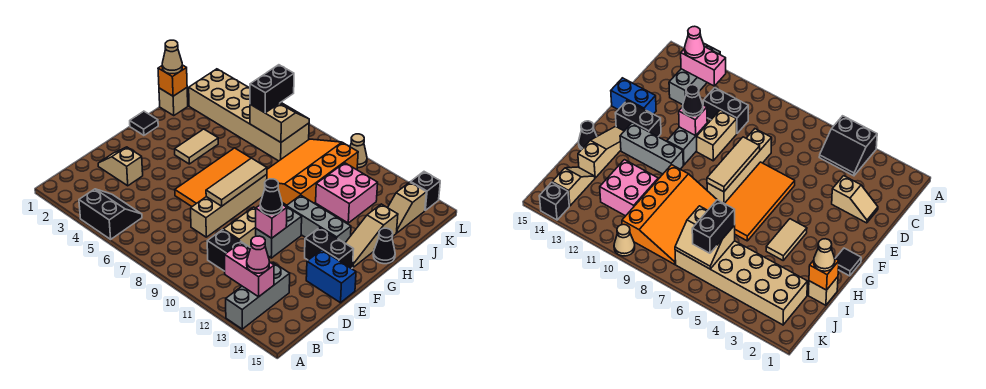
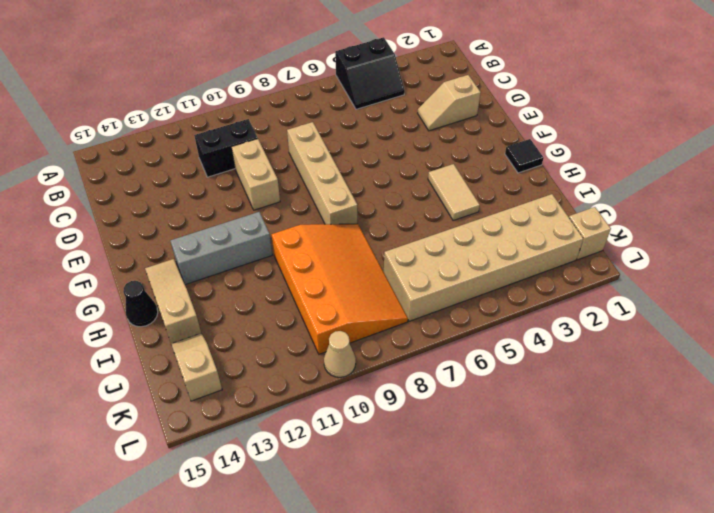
tan slope D2:D3 level 1 top 2 -> tan slope D2:D3 level 1 top 3
tan brick K1 level 1 -> tan brick I1 level 1
none -> grey brick A13:C13 level 1
none -> orange tile E6:H7 level 1
none -> grey brick E11:F11 level 1
none -> blue brick E14:E15 level 1

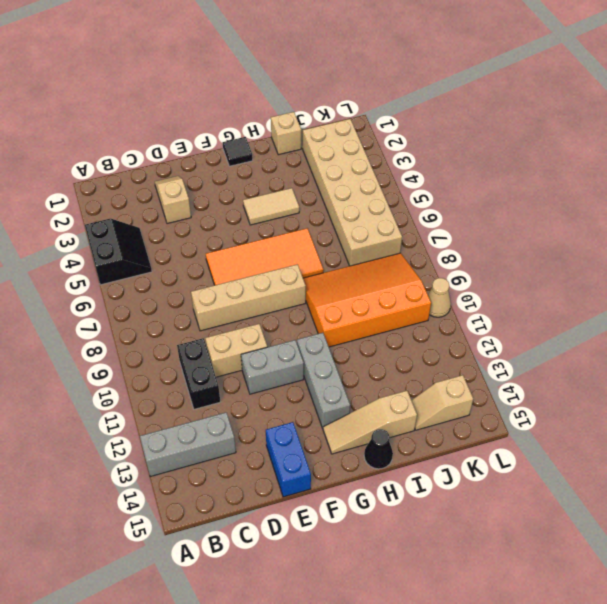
none -> black brick F13:F14 level 1
none -> pink brick I11:J12 level 1
none -> black brick L14 level 1
none -> pink brick B12:B13 level 2

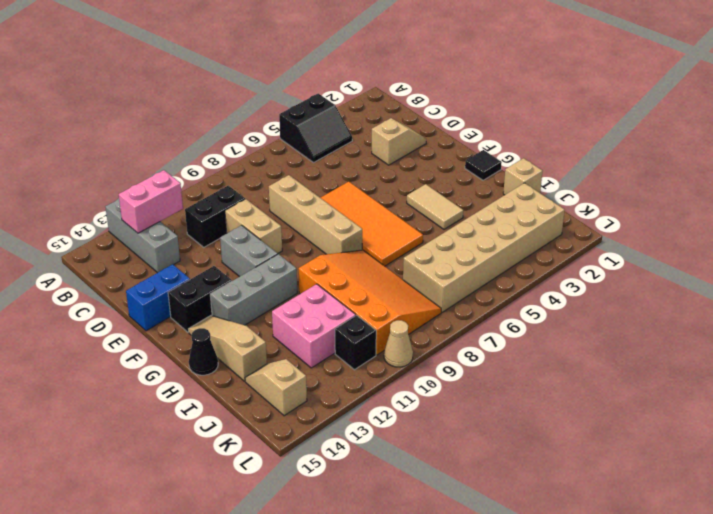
black brick K11 level 1 -> black brick L14 level 1
none -> tan tile E8:G8 level 2
none -> pink brick E11 level 2
none -> orange brick I1 level 2
none -> tan slope J6:K7 level 2 top J

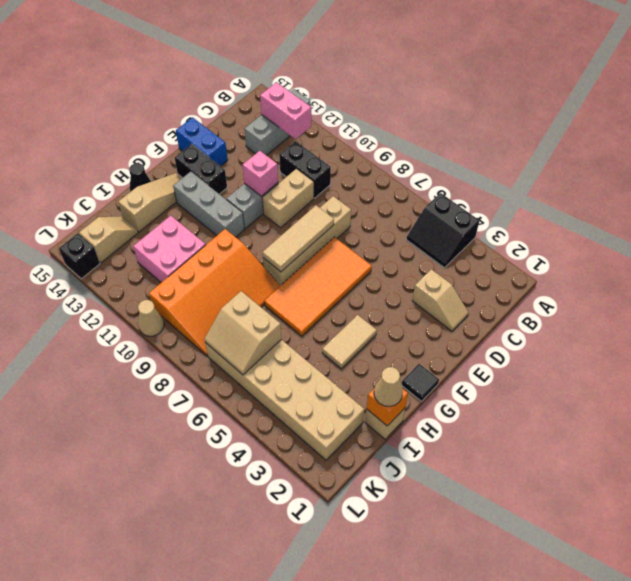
none -> pink cone B13 level 3
none -> black cone E11 level 3
none -> black brick J6:K6 level 3

